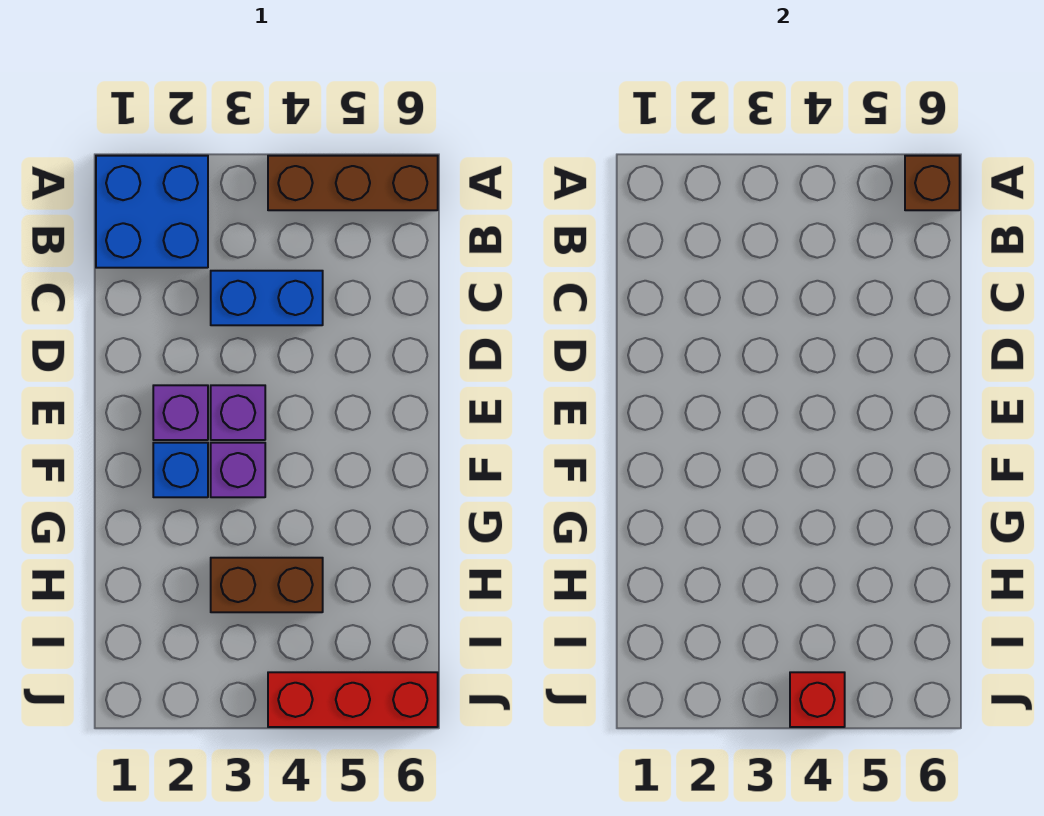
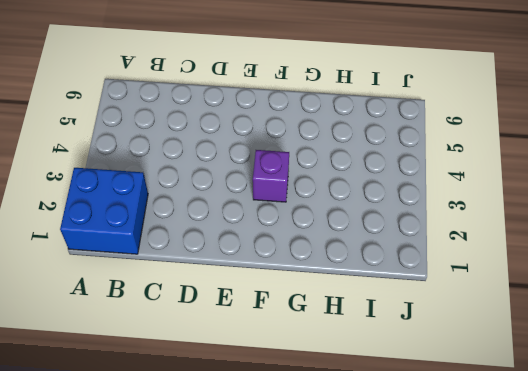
none -> brown brick A4:A6 level 1
none -> blue brick C3:C4 level 1

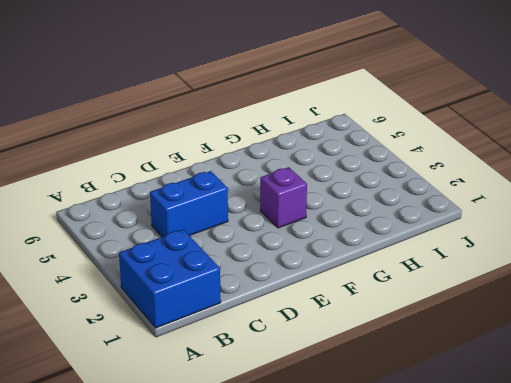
blue brick C4:D4 level 1 -> blue brick C3:C4 level 1
none -> brown brick A4:A6 level 1
none -> purple brick E2 level 1

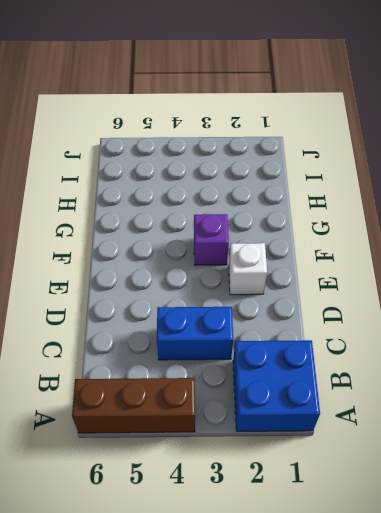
white brick E2 level 1 -> purple brick E2 level 1
none -> purple brick E3 level 1
none -> blue brick F2 level 1

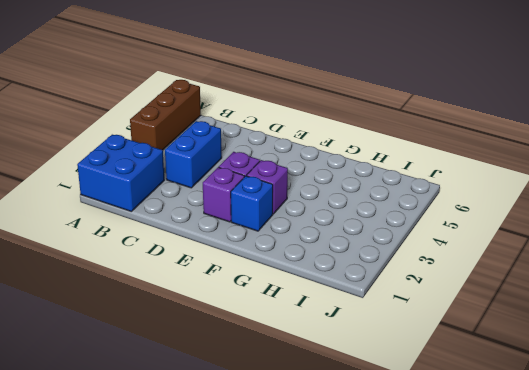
none -> brown brick H3:H4 level 1
none -> red brick J4:J6 level 1

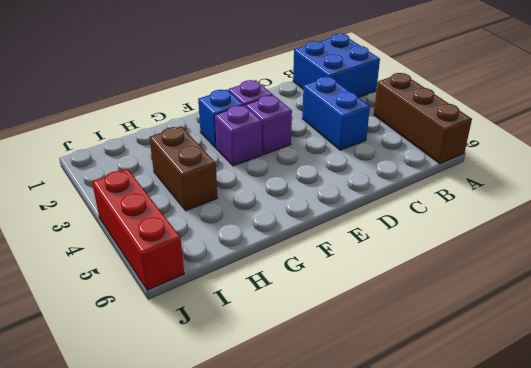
none -> brown brick A6 level 2
none -> red brick J4 level 2

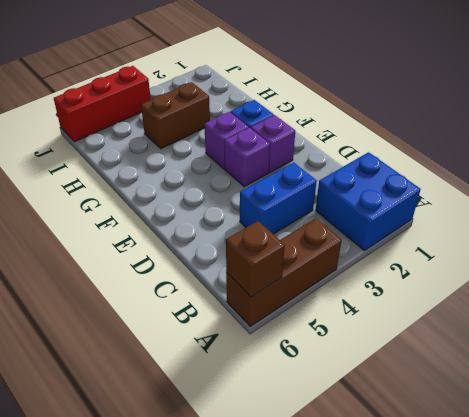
none -> red brick J4 level 2

